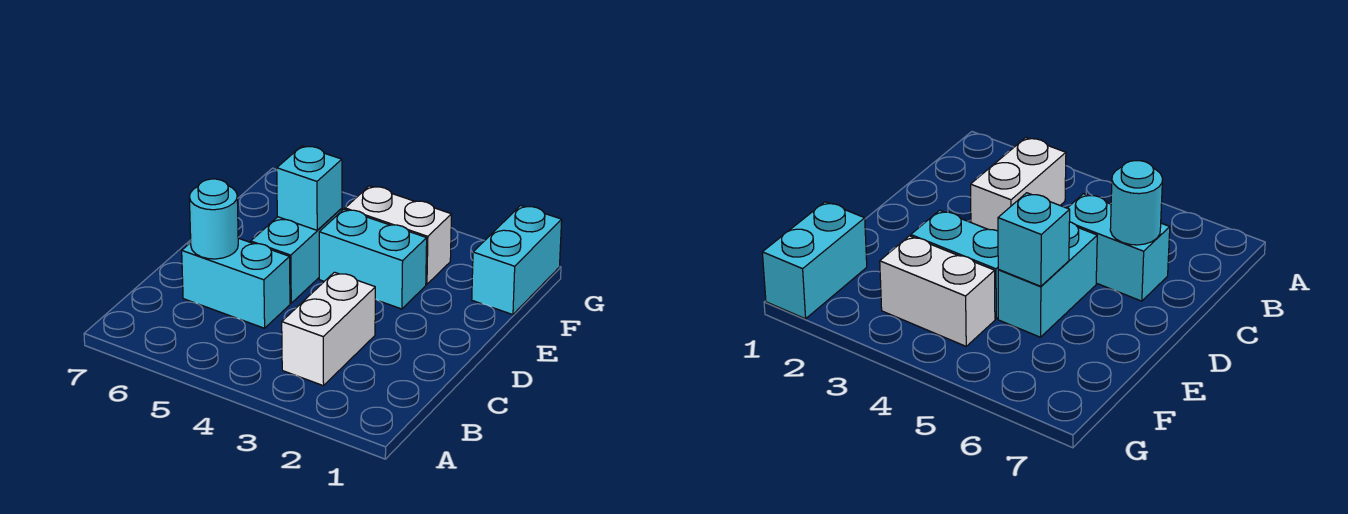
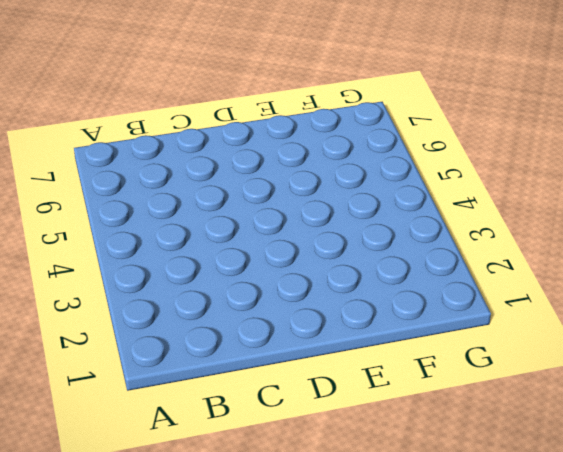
none -> white brick B3:C3 level 1
none -> cyan brick C5:C6 level 1

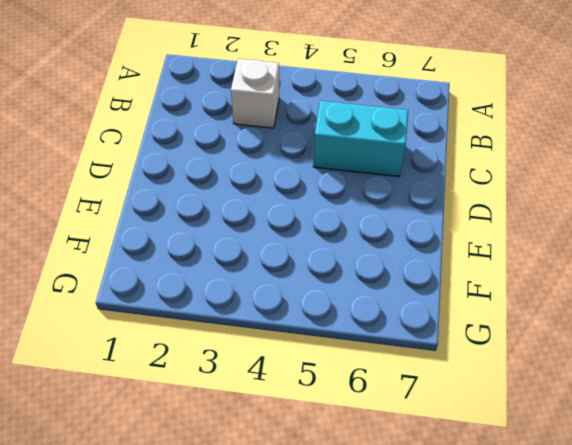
white brick B3 level 1 -> white brick B3:C3 level 1
none -> cyan brick D5:E5 level 1
none -> cyan brick E3:E4 level 1

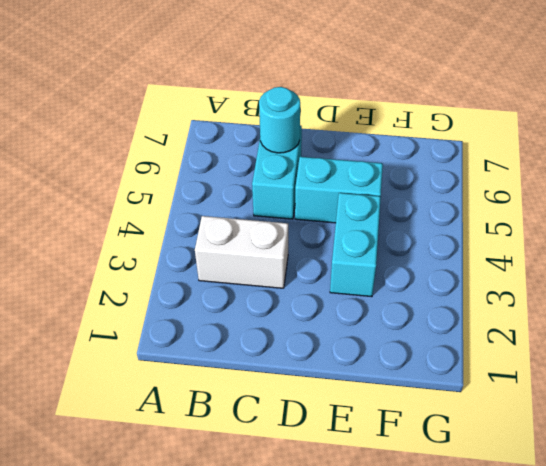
none -> cyan brick F1:G1 level 1
none -> white brick F3:F4 level 1

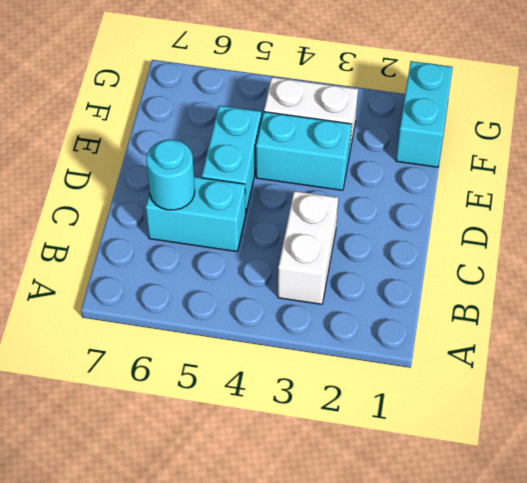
none -> cyan brick E5 level 2

